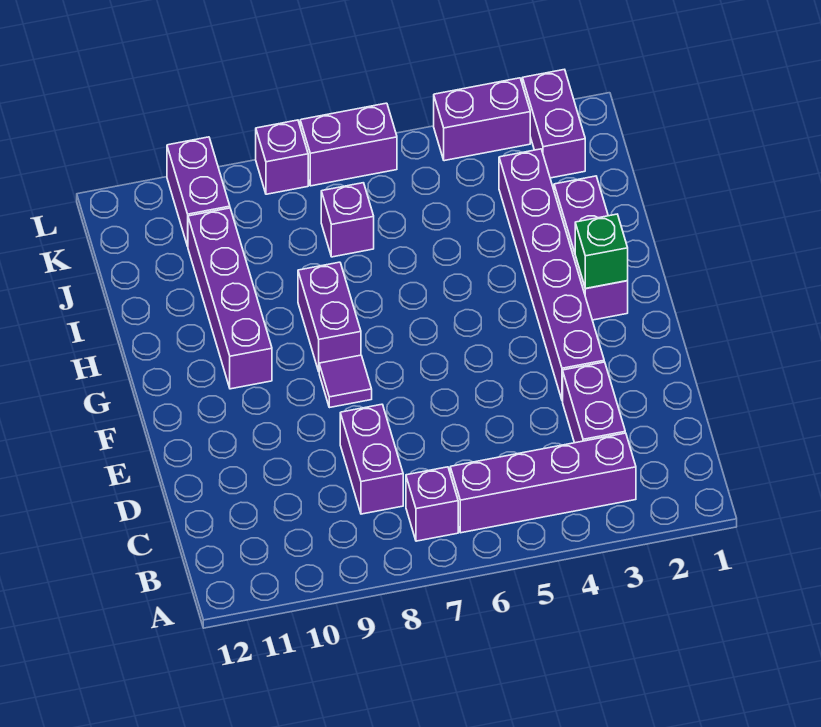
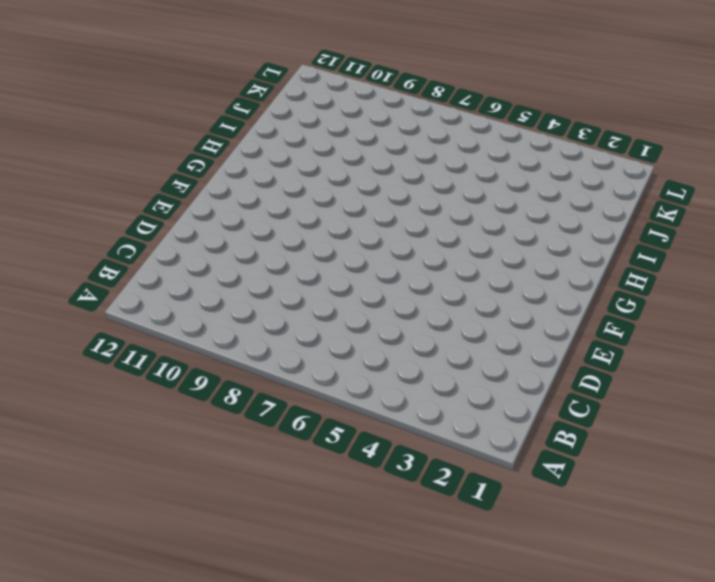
none -> purple brick B3:B6 level 1
none -> purple brick B7 level 1
none -> purple brick C3:D3 level 1

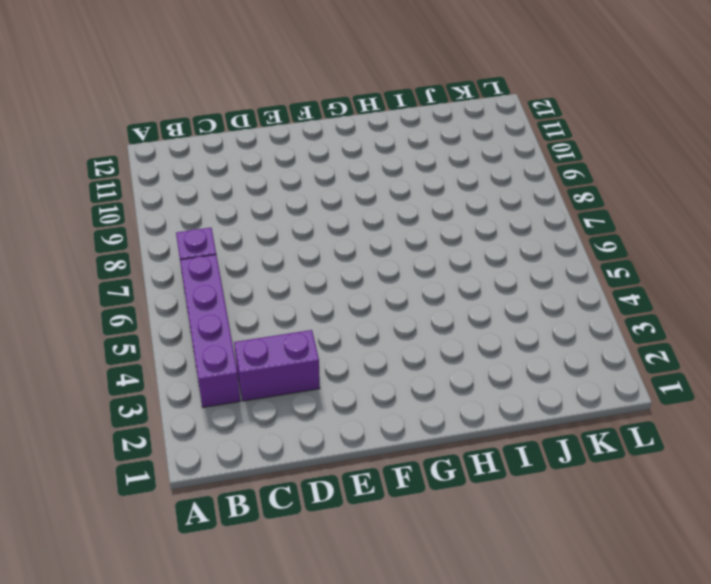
none -> purple brick C8:D8 level 1
none -> purple brick E3:J3 level 1
none -> purple tile F8 level 1

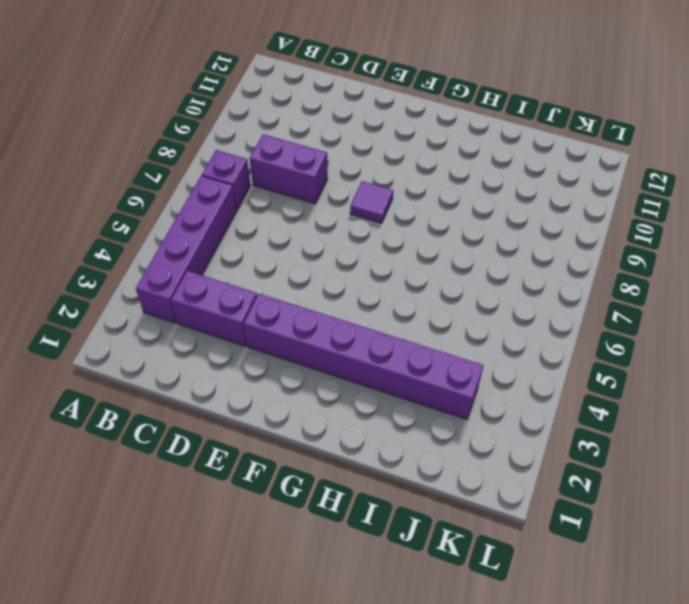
none -> purple brick G2:I2 level 1
none -> purple brick G8:H8 level 1
none -> purple brick G10:J10 level 1

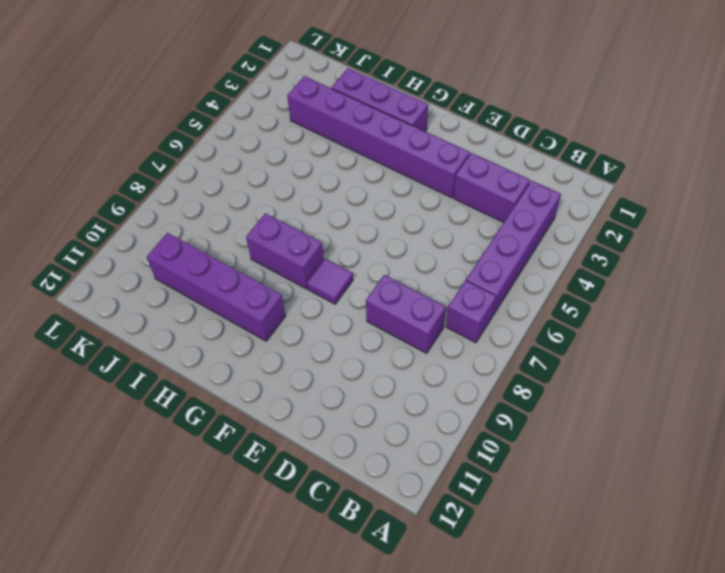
none -> purple brick J7 level 1
none -> purple brick K2:L2 level 1
none -> purple brick K10:L10 level 1

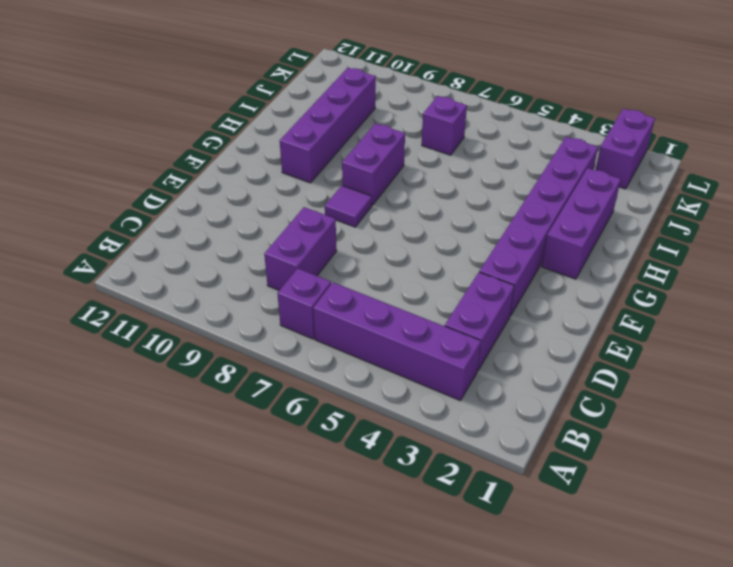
none -> purple brick K10:L10 level 1
none -> purple brick L3:L4 level 1
none -> purple brick L6:L7 level 1

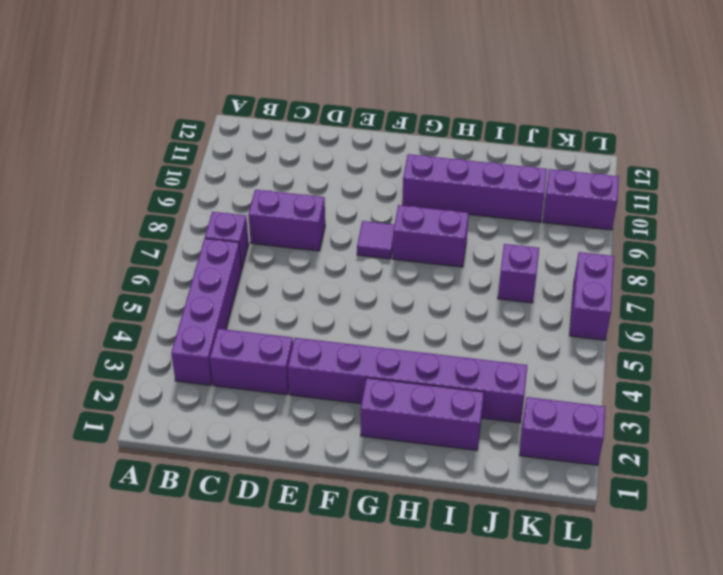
none -> purple brick L3:L4 level 1
none -> purple brick L8 level 1
none -> green brick G2 level 2

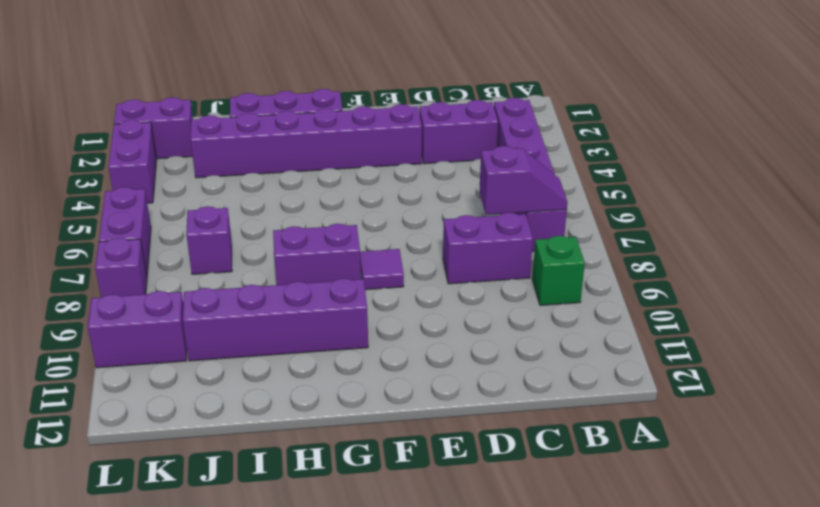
purple slope B7:C7 level 2 top C -> none
green brick B9 level 1 -> green brick G2 level 2

